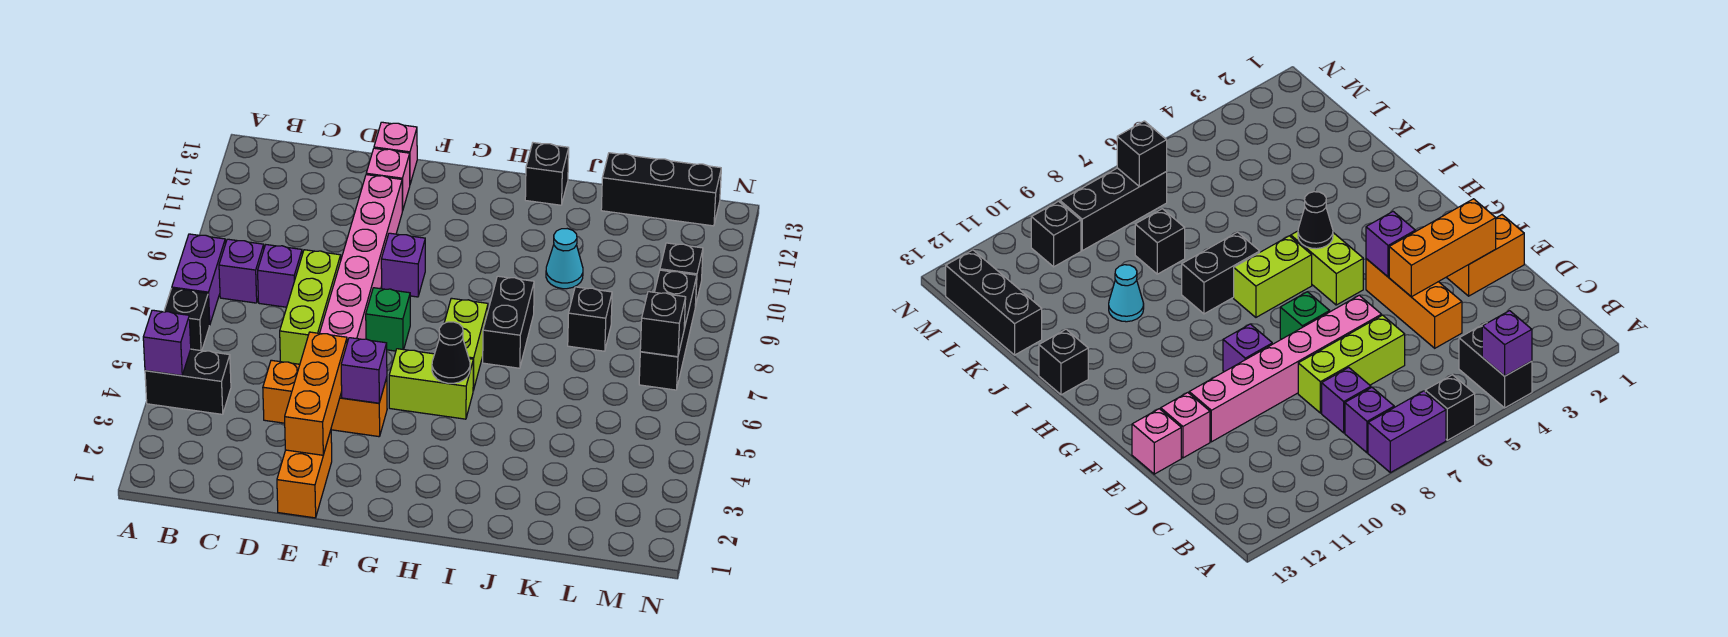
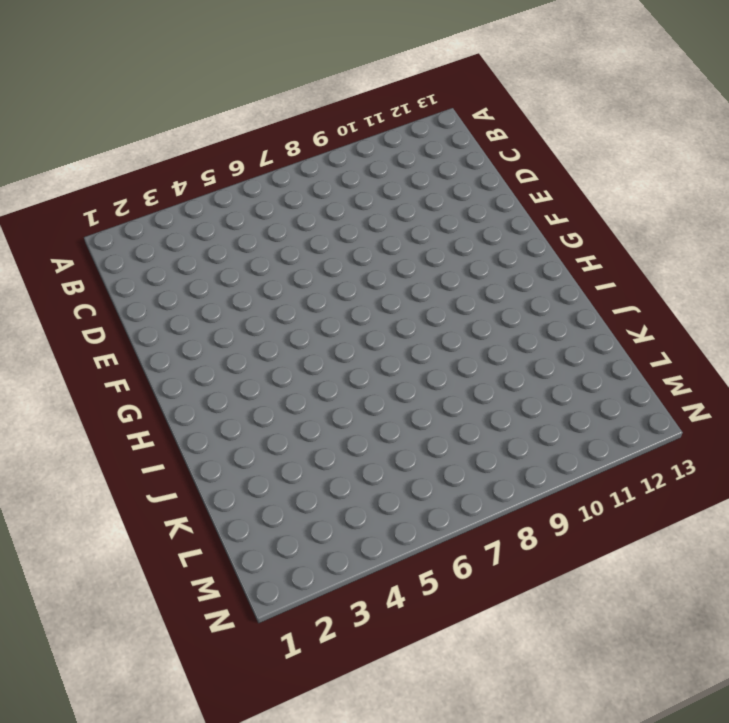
none -> black brick A4:B4 level 1
none -> black brick A6 level 1
none -> purple brick A7:A8 level 1

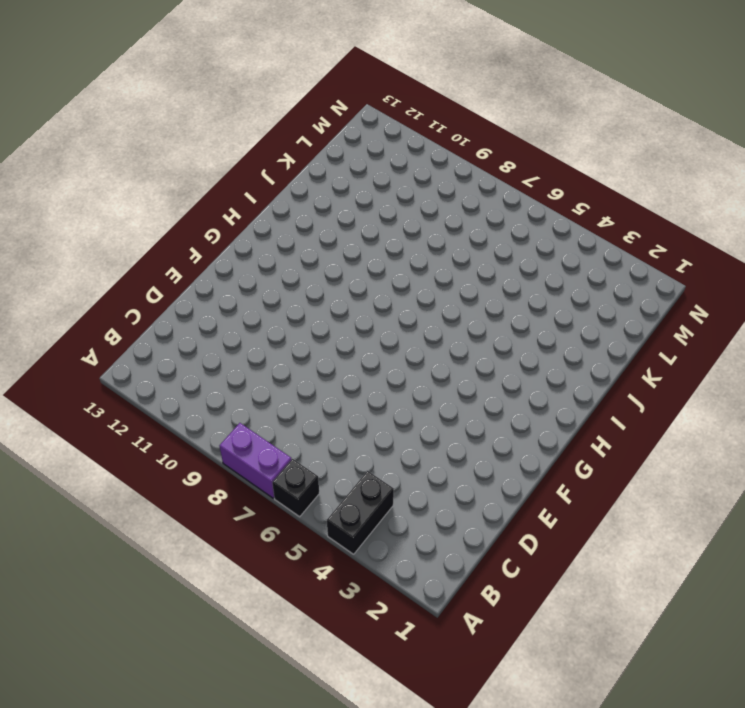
none -> purple brick B8 level 1
none -> purple brick C8 level 1
none -> orange brick D4:F4 level 1

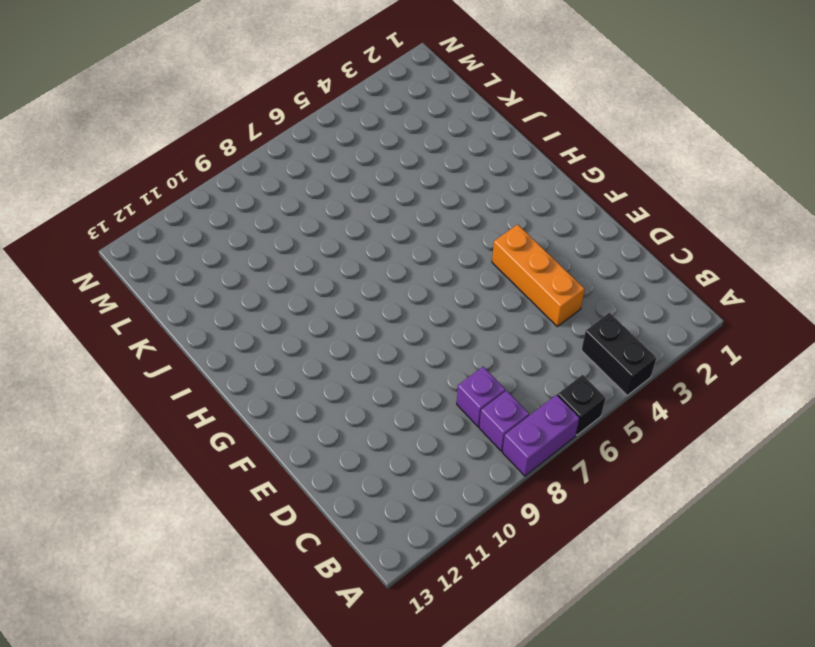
none -> lime brick D6:D8 level 1
none -> orange brick E1:E2 level 1
none -> pink brick E6:E11 level 1

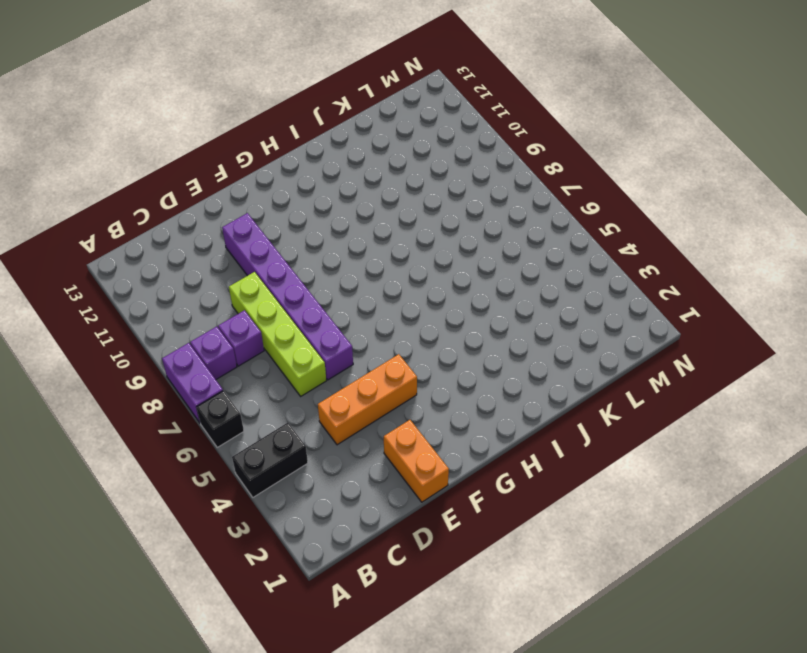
lime brick D6:D9 level 1 -> lime brick D6:D8 level 1
purple brick E6:E11 level 1 -> pink brick E6:E11 level 1
none -> pink brick E12 level 1
none -> pink brick E13 level 1
none -> green brick F7 level 1

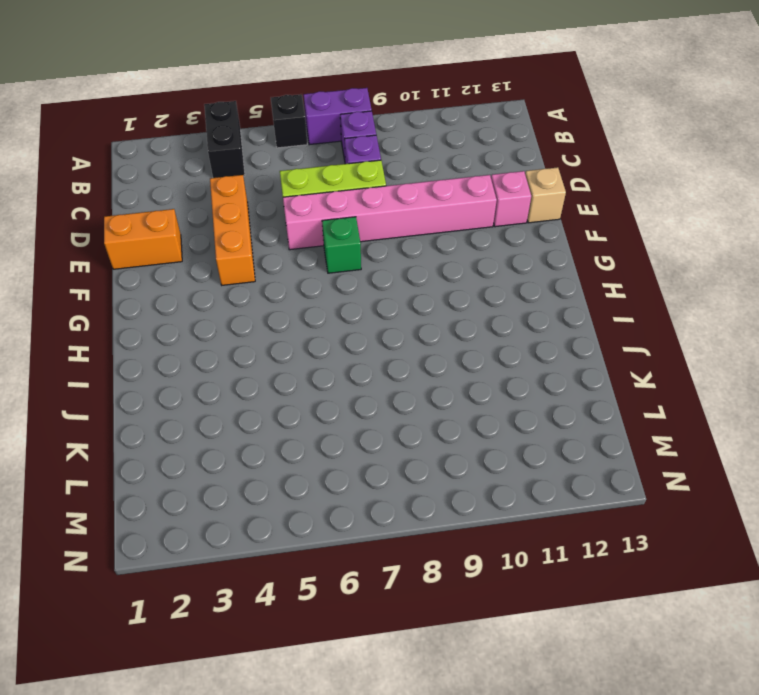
tan brick E13 level 1 -> pink brick E13 level 1
none -> purple brick F9 level 1
none -> lime brick G5:H5 level 1
none -> lime brick H6:H7 level 1

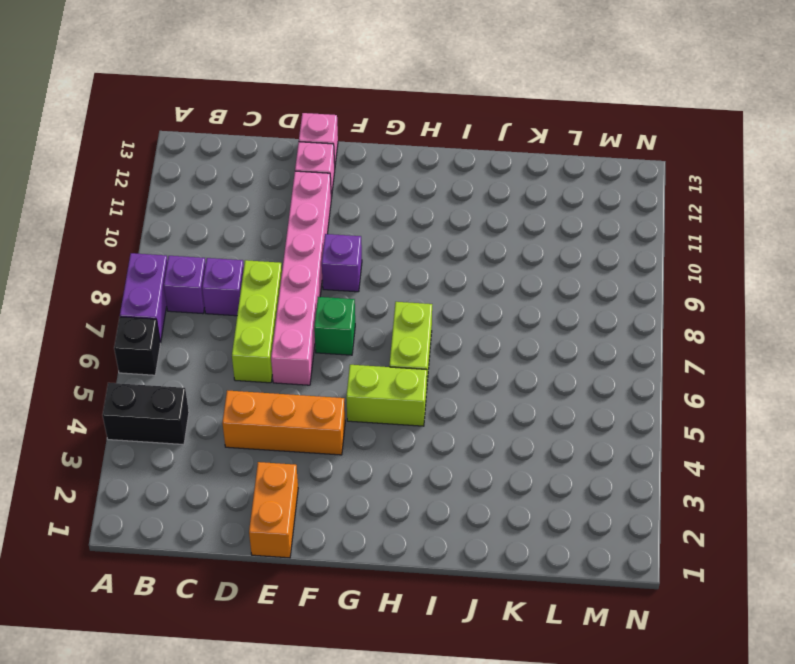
none -> black brick I7:I8 level 1
none -> black brick I13 level 1
none -> cyan cone J10 level 1

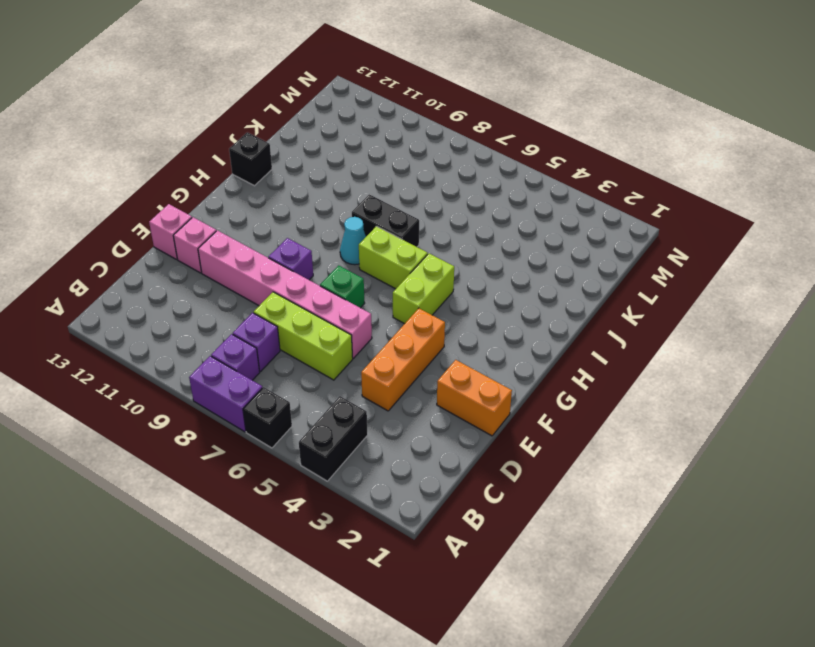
cyan cone H8 level 1 -> cyan cone J10 level 1
none -> black brick K8 level 1
none -> black brick K13:M13 level 1
none -> black brick M7:M9 level 1

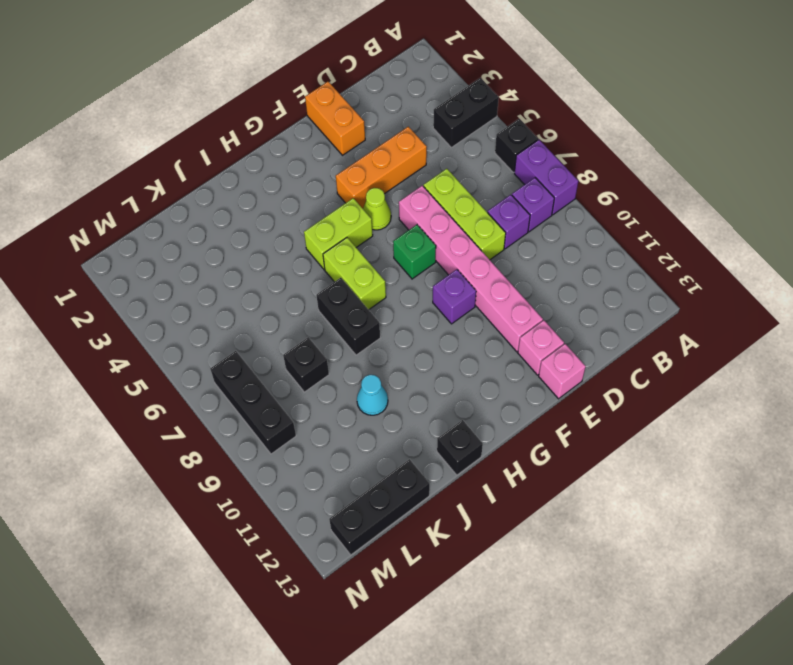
lime cone F5 level 1 -> none
none -> black brick M10 level 1
none -> purple brick A4 level 2
none -> orange brick E2:E4 level 2

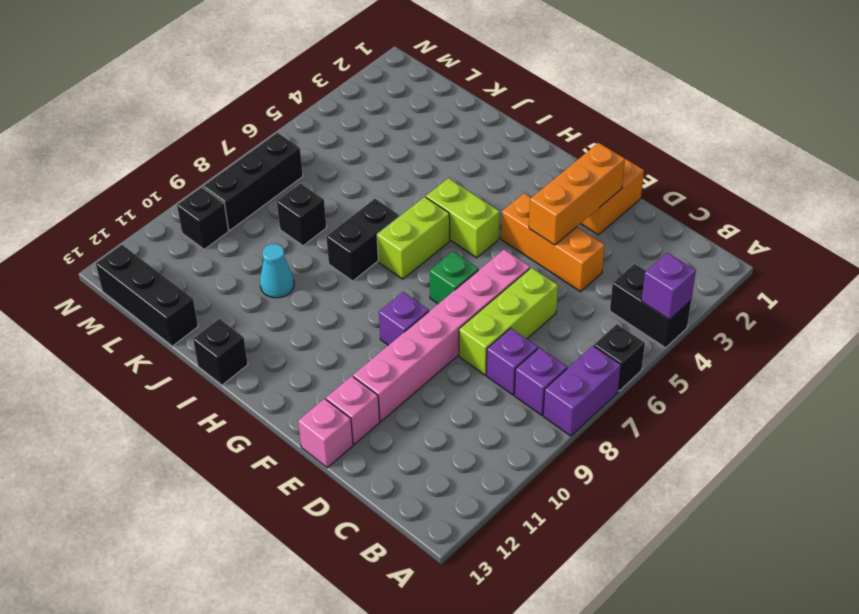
none -> purple brick F4 level 2
none -> black cone H5 level 2
none -> black brick M7 level 2

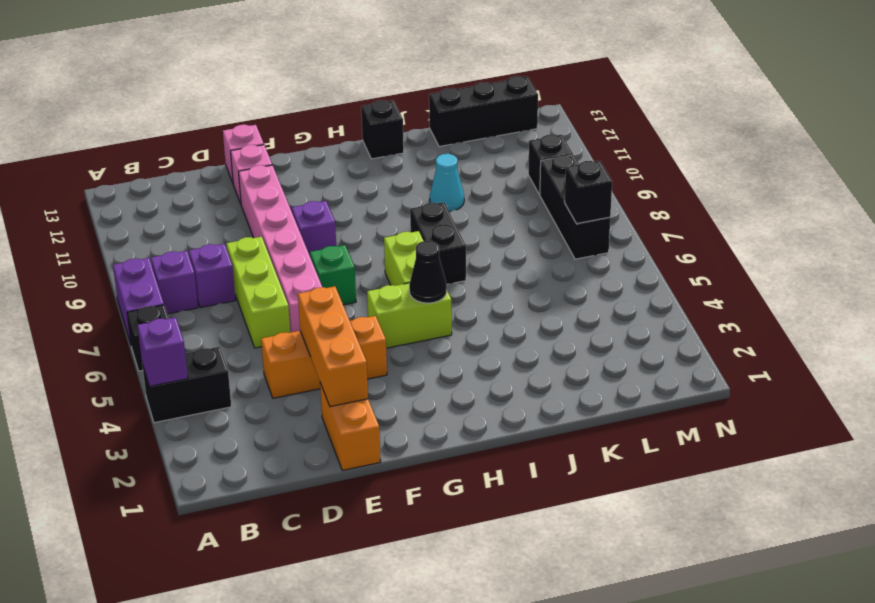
none -> black brick K8 level 1
none -> purple brick F4 level 2

